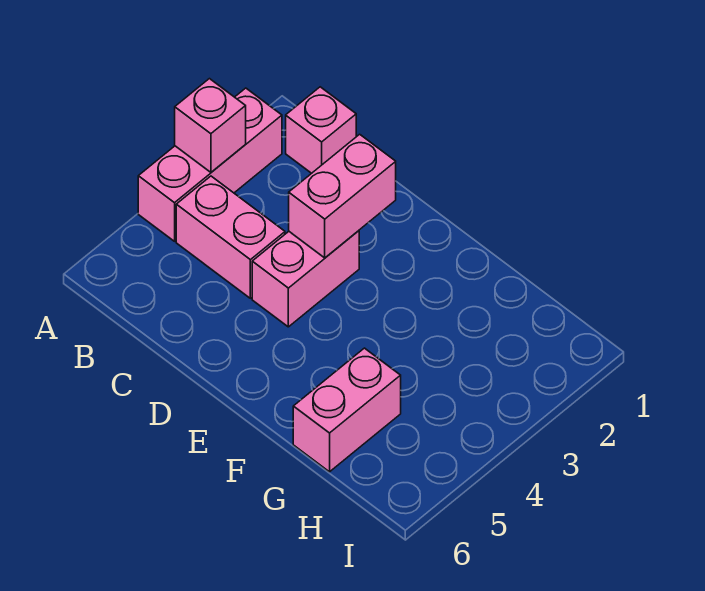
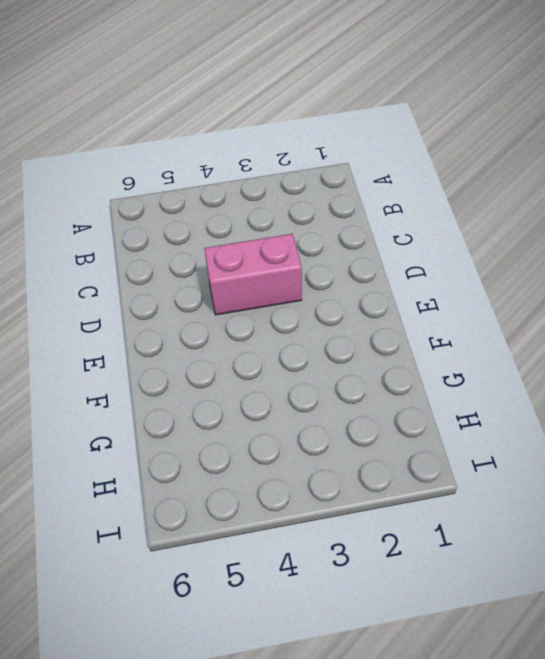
none -> pink brick A2:A4 level 1
none -> pink brick B1 level 1

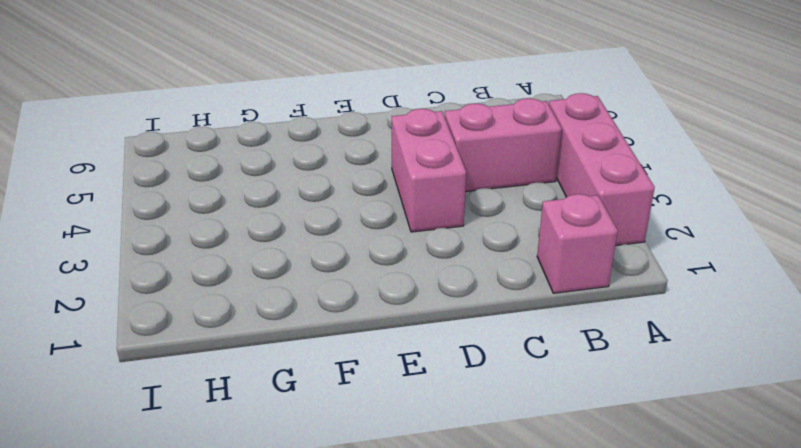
none -> pink brick G5:G6 level 1
none -> pink brick A3 level 2

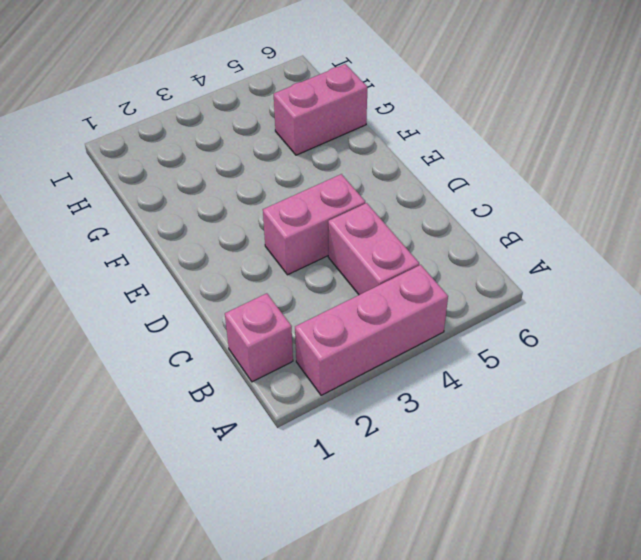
none -> pink brick A3 level 2
none -> pink brick D2:D3 level 2

